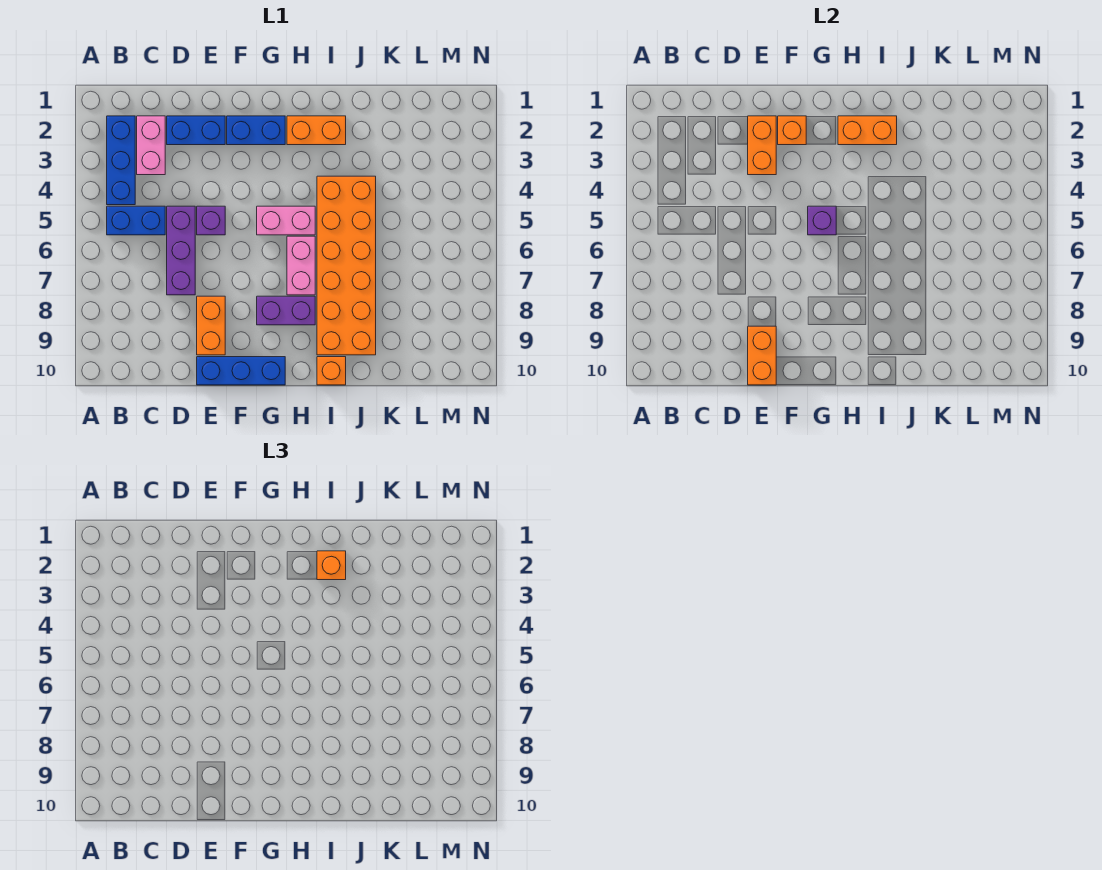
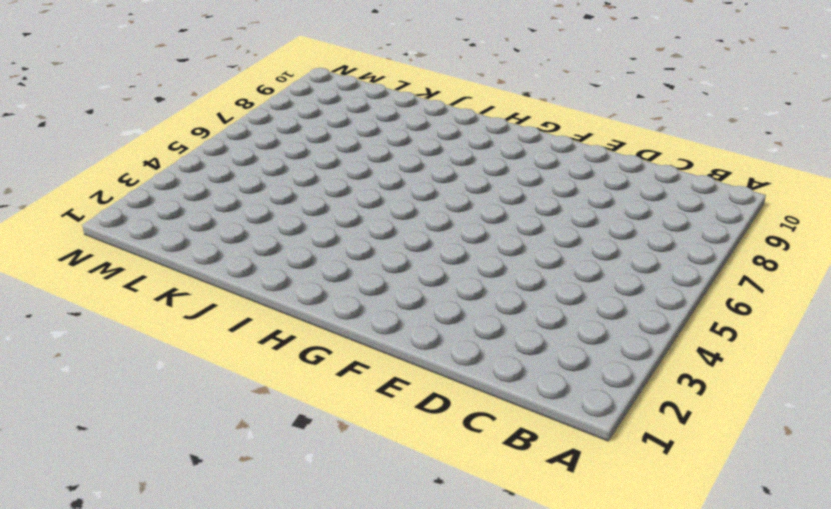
none -> blue brick B2:B4 level 1
none -> blue brick B5:C5 level 1
none -> pink brick C2:C3 level 1

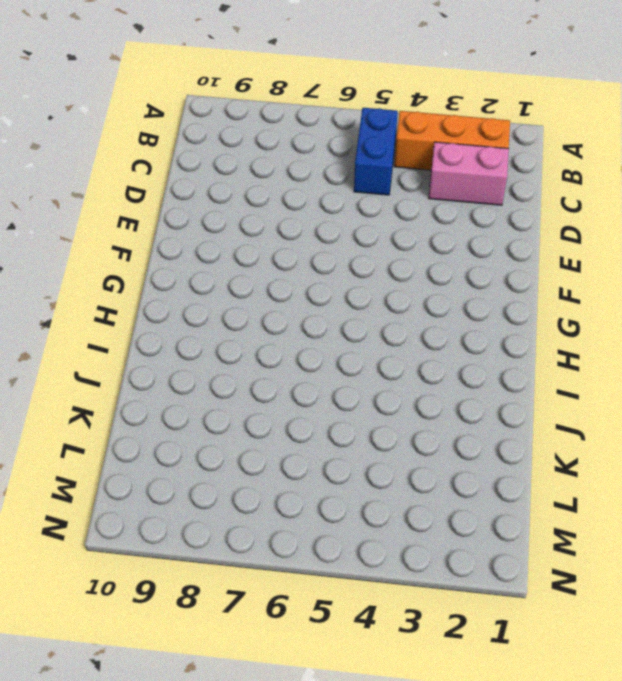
orange brick B2:B4 level 1 -> blue brick B2:B4 level 1
none -> blue brick D2:E2 level 1
none -> purple brick D5:D7 level 1
none -> purple brick E5 level 1

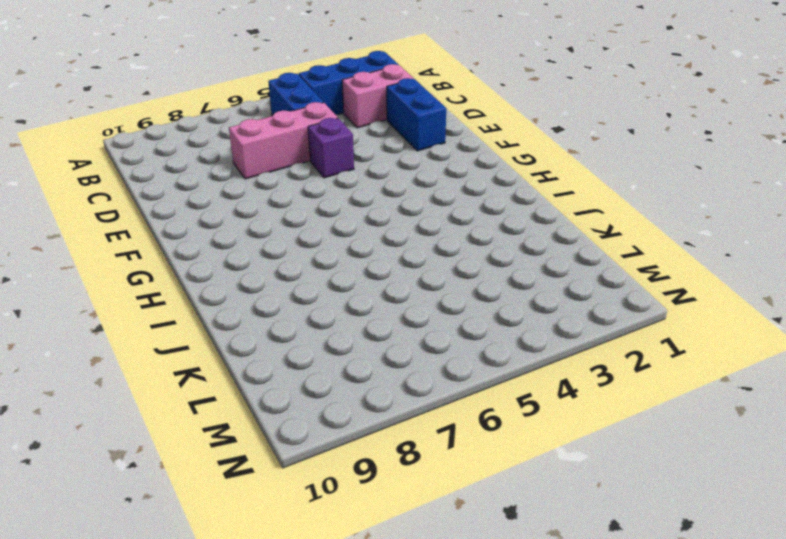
pink brick D5:D7 level 1 -> purple brick D5:D7 level 1
none -> orange brick E8:E9 level 1
none -> blue brick E10:G10 level 1
none -> blue brick F2:G2 level 1

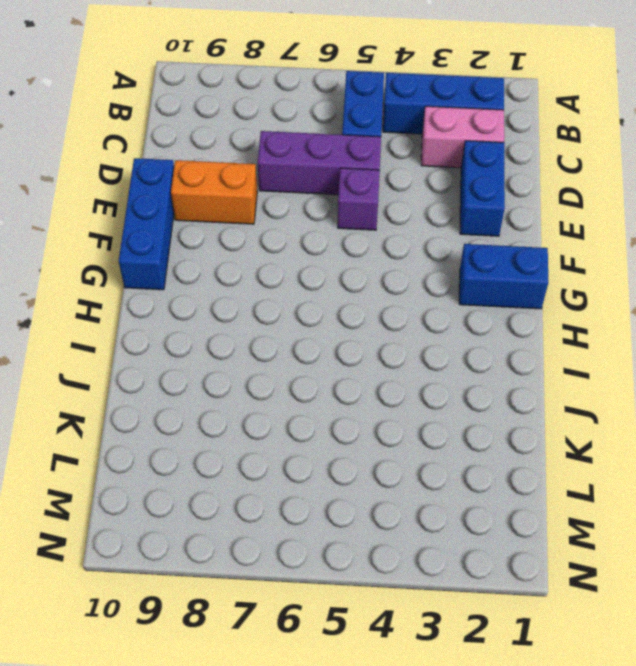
blue brick G1:G2 level 1 -> blue brick F2:G2 level 1
none -> pink brick G5:H5 level 1
none -> purple brick G8:H8 level 1
none -> orange brick H2:I2 level 1

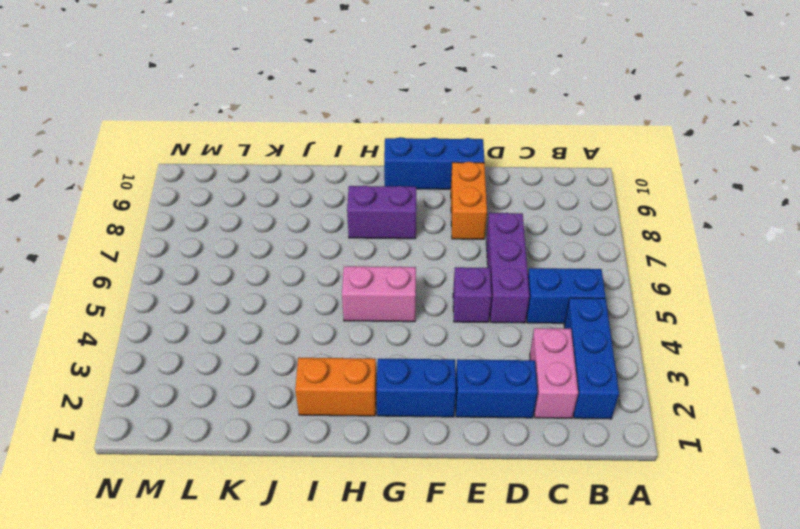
none -> pink brick H6:H7 level 1
none -> orange brick I4:J9 level 1
none -> orange brick I10 level 1

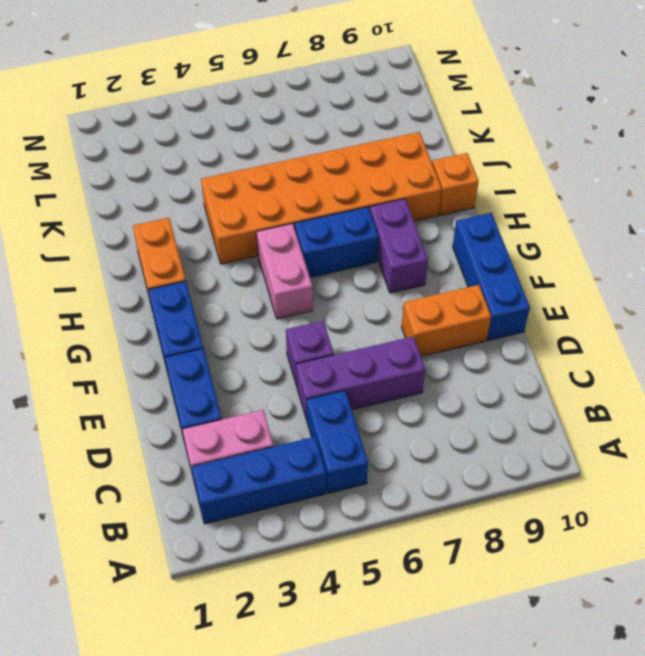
blue brick H6:H7 level 1 -> pink brick H6:H7 level 1
none -> orange brick E2:E3 level 2
none -> orange brick E9:E10 level 2
none -> orange brick F2 level 2

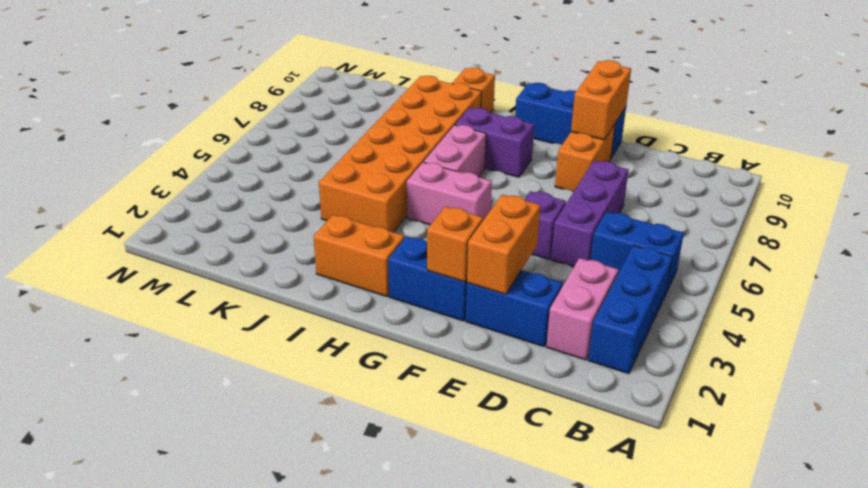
none -> purple brick G5 level 2
none -> orange brick H2:I2 level 2
none -> orange brick I2 level 3

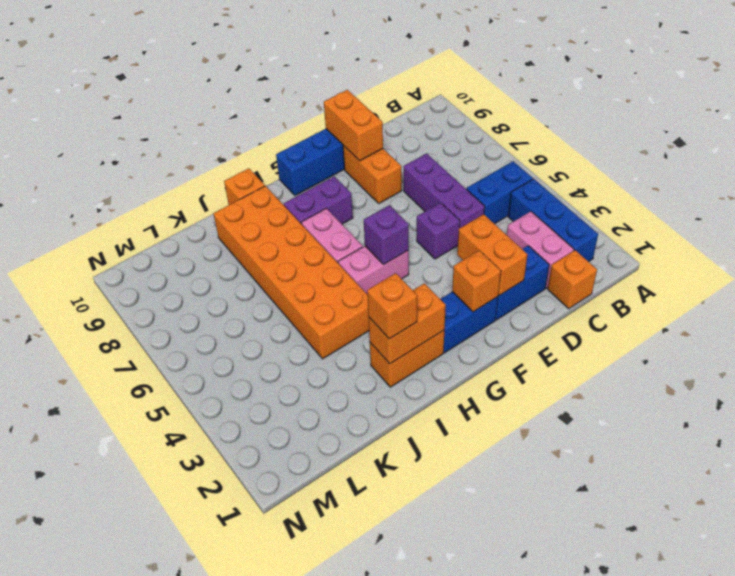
orange brick C1 level 1 -> none

